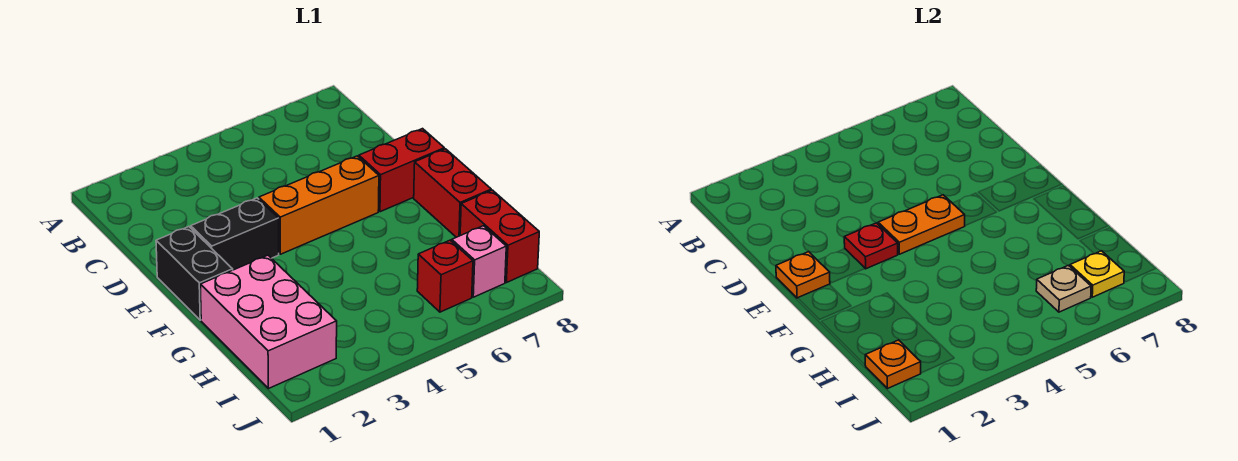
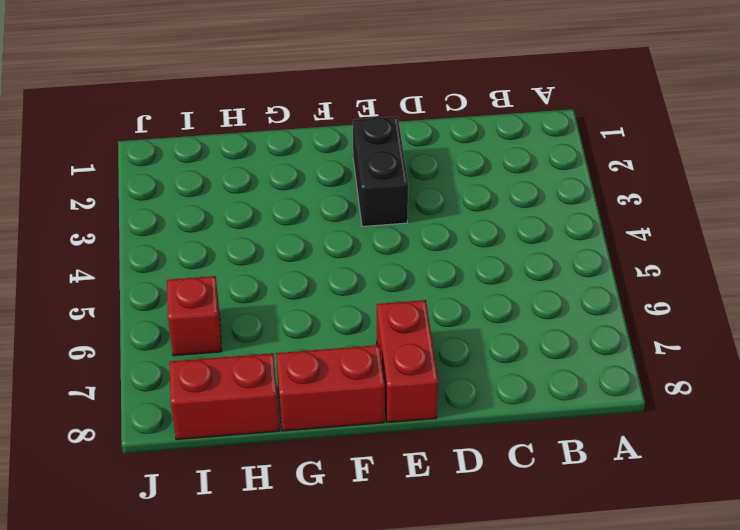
none -> black brick E1:F1 level 1
none -> orange brick E4:E6 level 1
none -> pink brick G1:I2 level 1

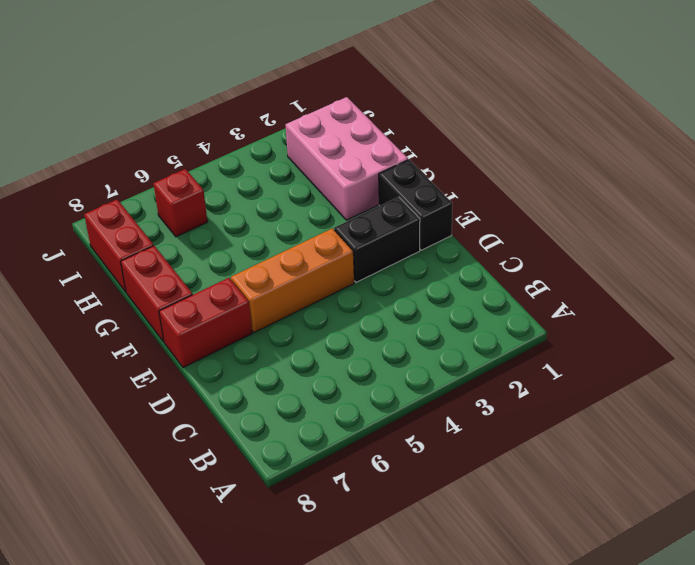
none -> pink brick I7 level 1
none -> orange plate E1 level 2
none -> red plate E3 level 2

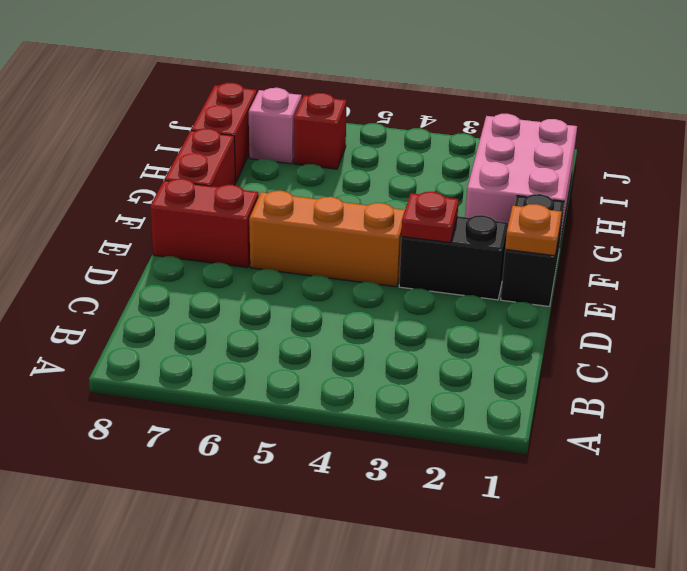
none -> orange plate E4:E5 level 2
none -> orange plate I1 level 2
none -> tan plate I6 level 2

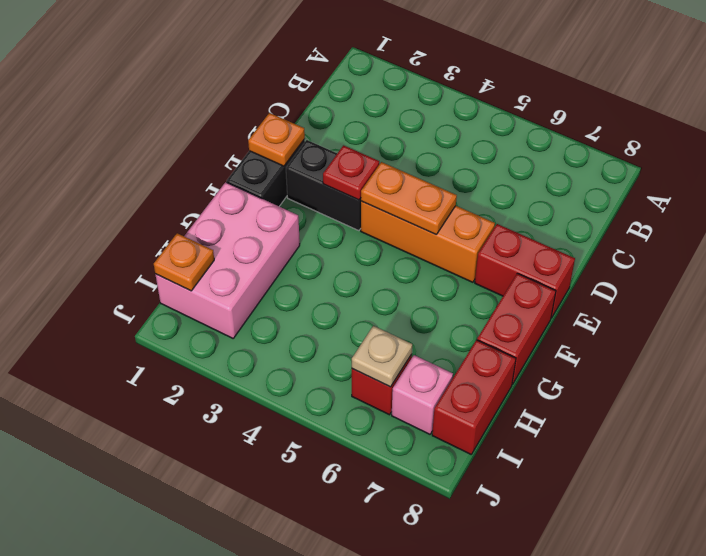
none -> yellow plate I7 level 2

